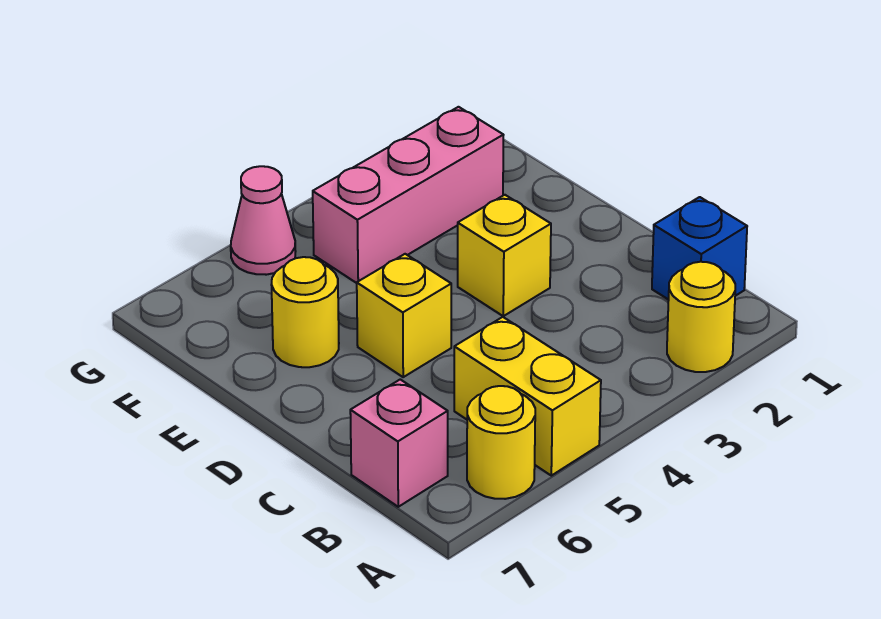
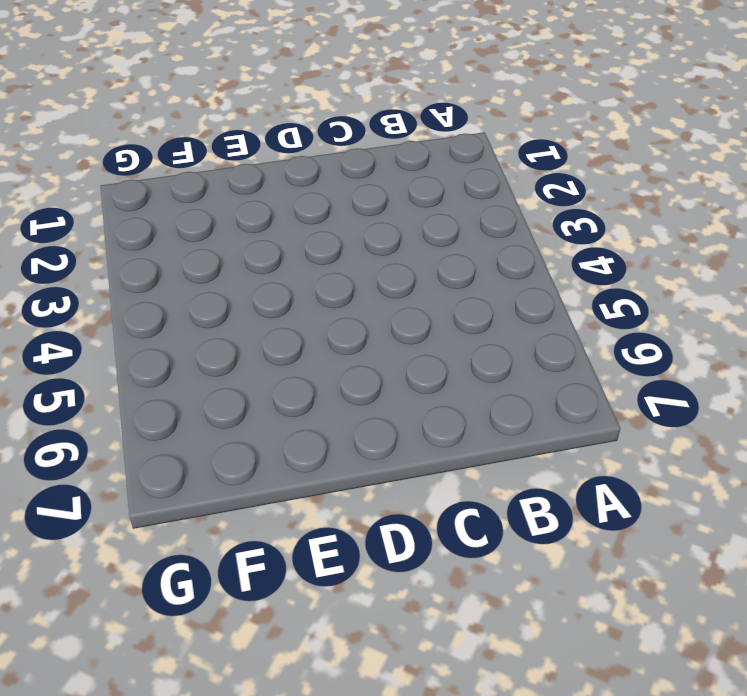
none -> yellow round brick A2 level 1
none -> yellow brick A5:B5 level 1

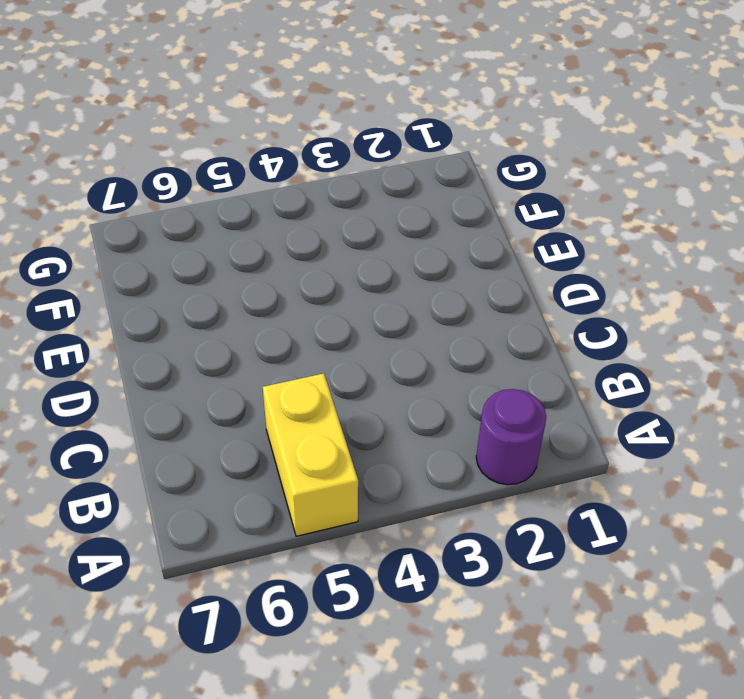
purple round brick A2 level 1 -> yellow round brick A2 level 1
none -> yellow round brick A6 level 1
none -> blue brick B1 level 1

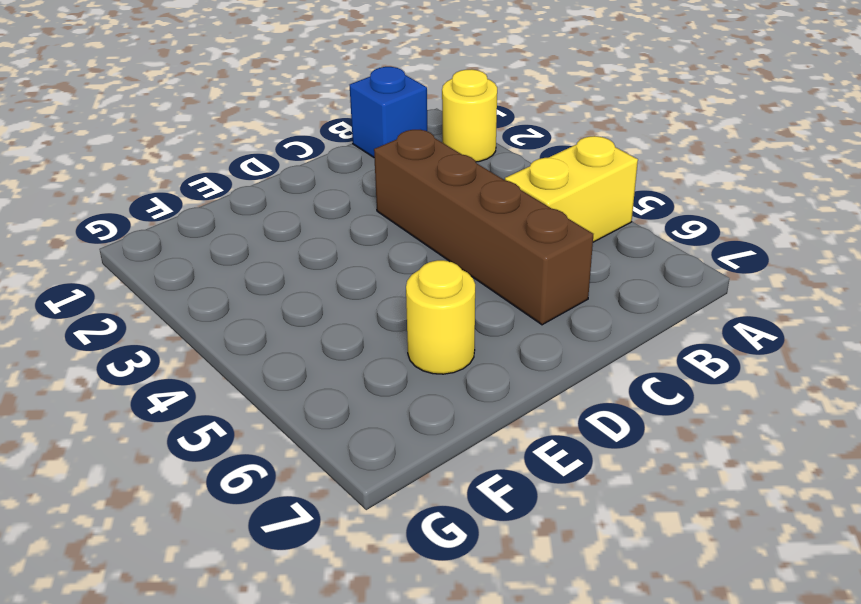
brown brick C3:C6 level 1 -> none
none -> yellow round brick A6 level 1
none -> pink brick B7 level 1

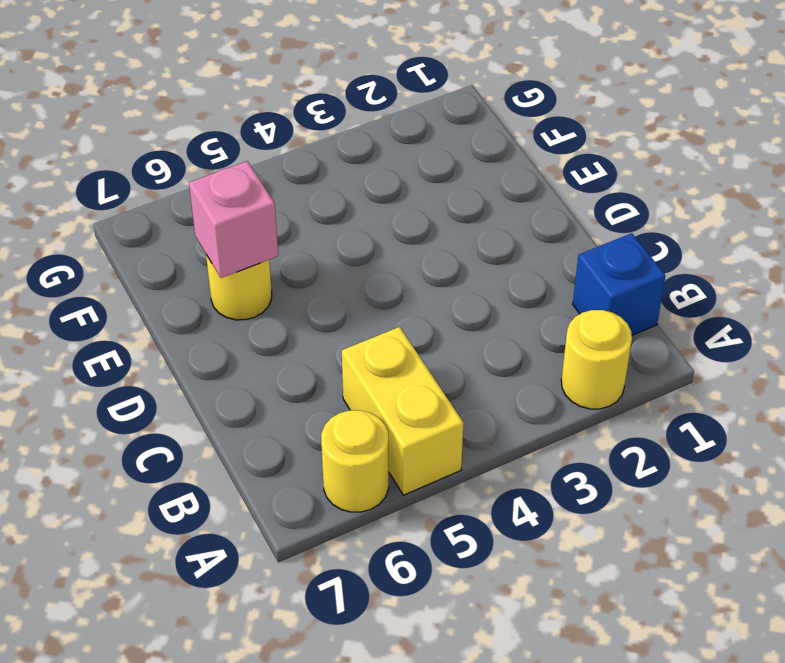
pink brick E6 level 2 -> pink brick B7 level 1
none -> yellow brick D3 level 1
none -> yellow brick D5 level 1

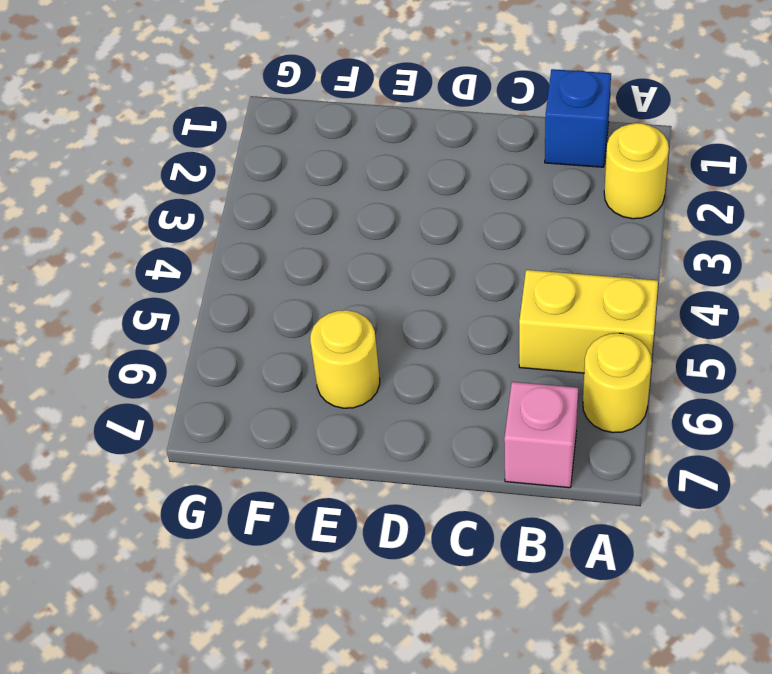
none -> yellow brick D3 level 1
none -> yellow brick D5 level 1

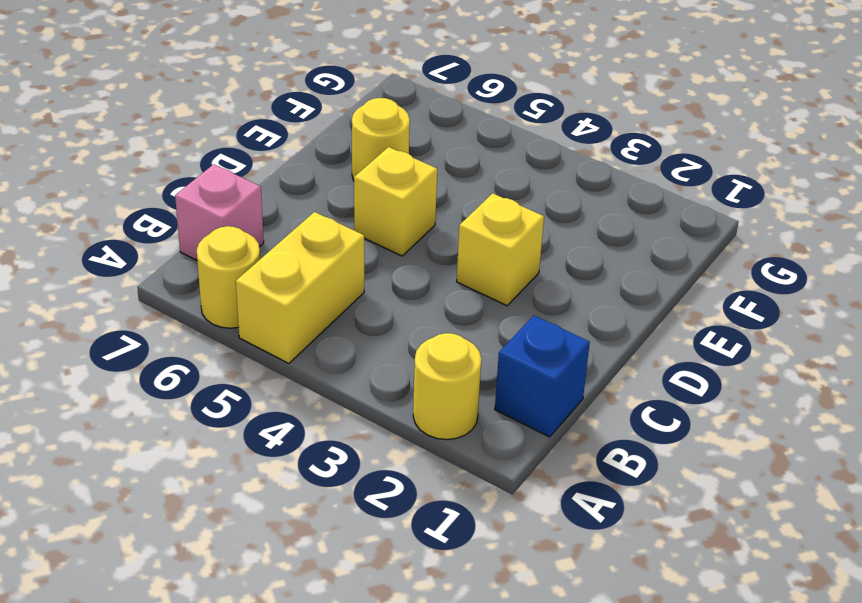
none -> pink brick F2:F4 level 1
none -> pink cone G5 level 1

